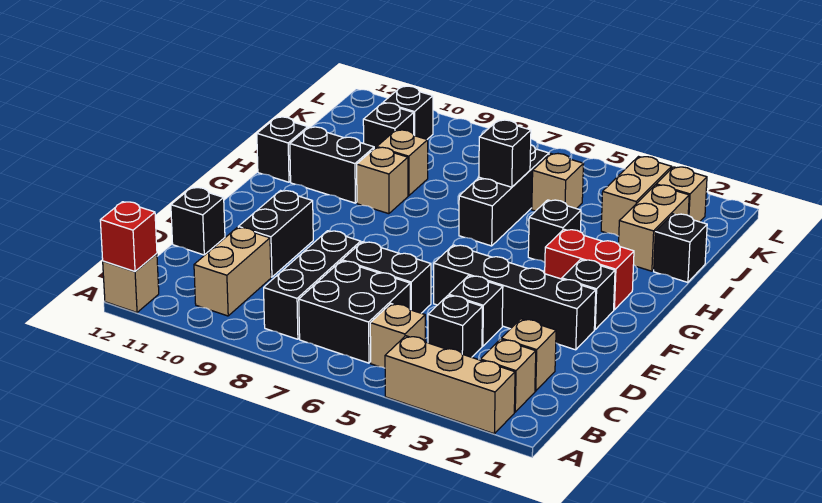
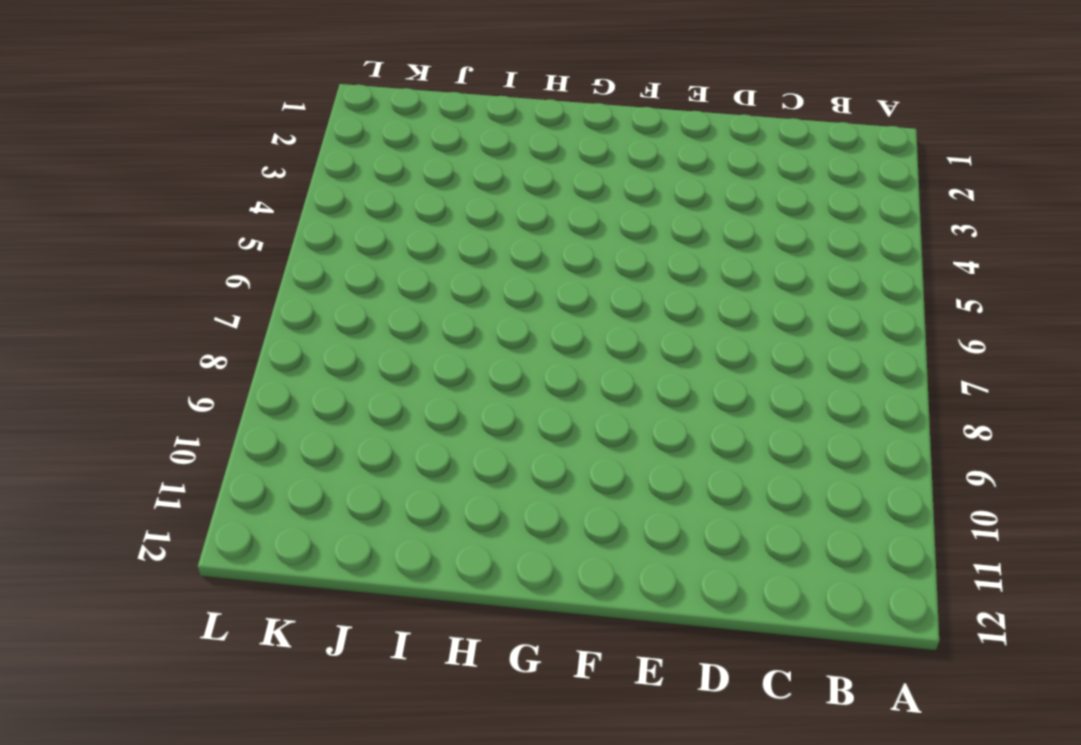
none -> tan brick A2:A4 level 1
none -> tan brick A12 level 1
none -> tan brick B2 level 1
none -> tan brick B5 level 1

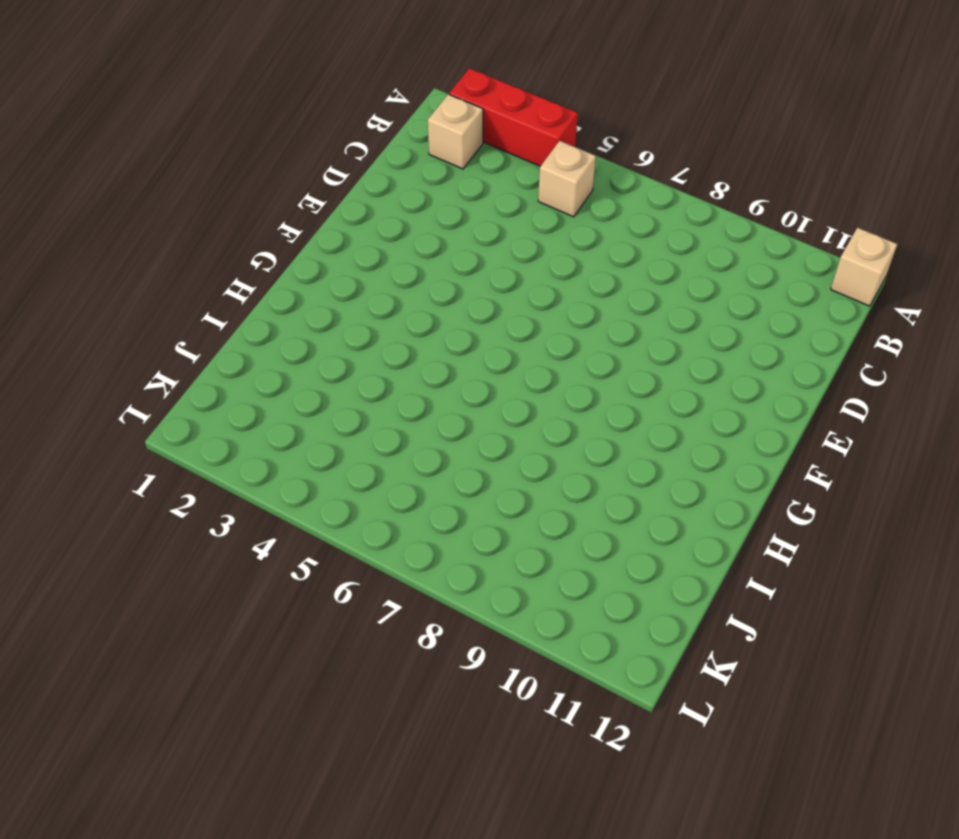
red brick A2:A4 level 1 -> tan brick A2:A4 level 1
none -> black brick B6:C7 level 1
none -> black brick B8:D8 level 1
none -> tan brick B10:C10 level 1
none -> tan brick C2 level 1

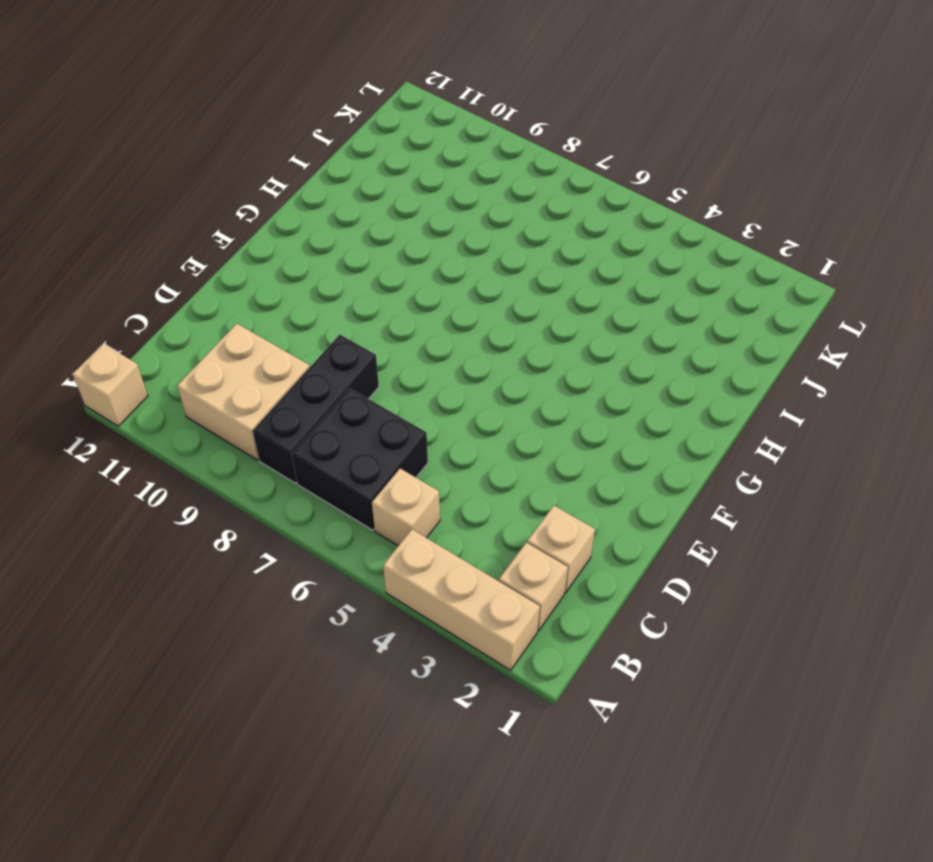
tan brick B9:C10 level 1 -> tan brick B10:C10 level 1
none -> black brick C4 level 1
none -> black brick D4 level 1
none -> black brick D6:D7 level 1
none -> black brick D10:E10 level 1

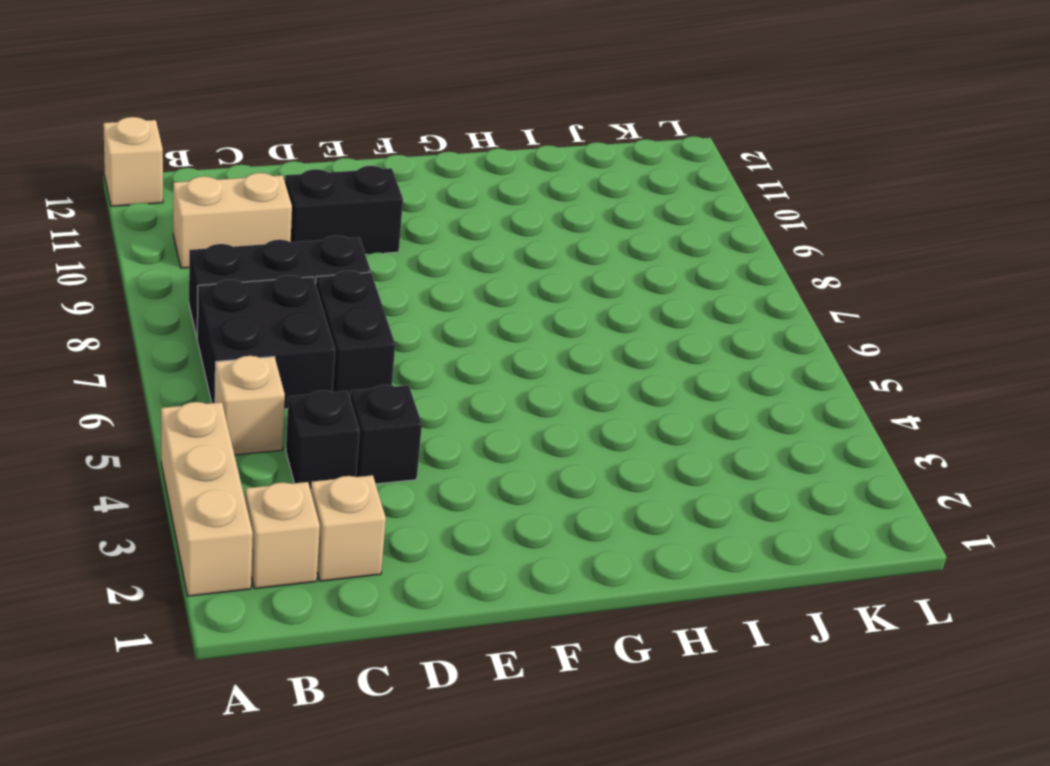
none -> black brick D12 level 1
none -> black brick E2:E5 level 1
none -> black brick F2 level 1
none -> red brick G2:G3 level 1

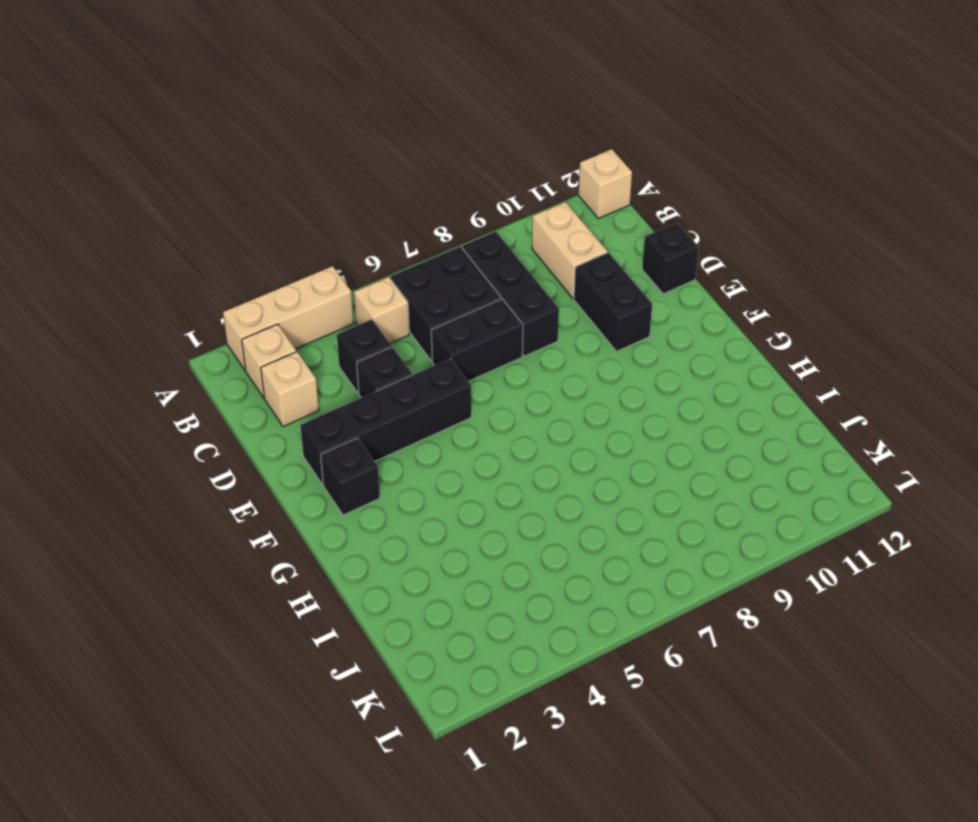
none -> red brick G2:G3 level 1
none -> black brick H4 level 1
none -> black brick H6:J6 level 1
none -> tan brick H9 level 1

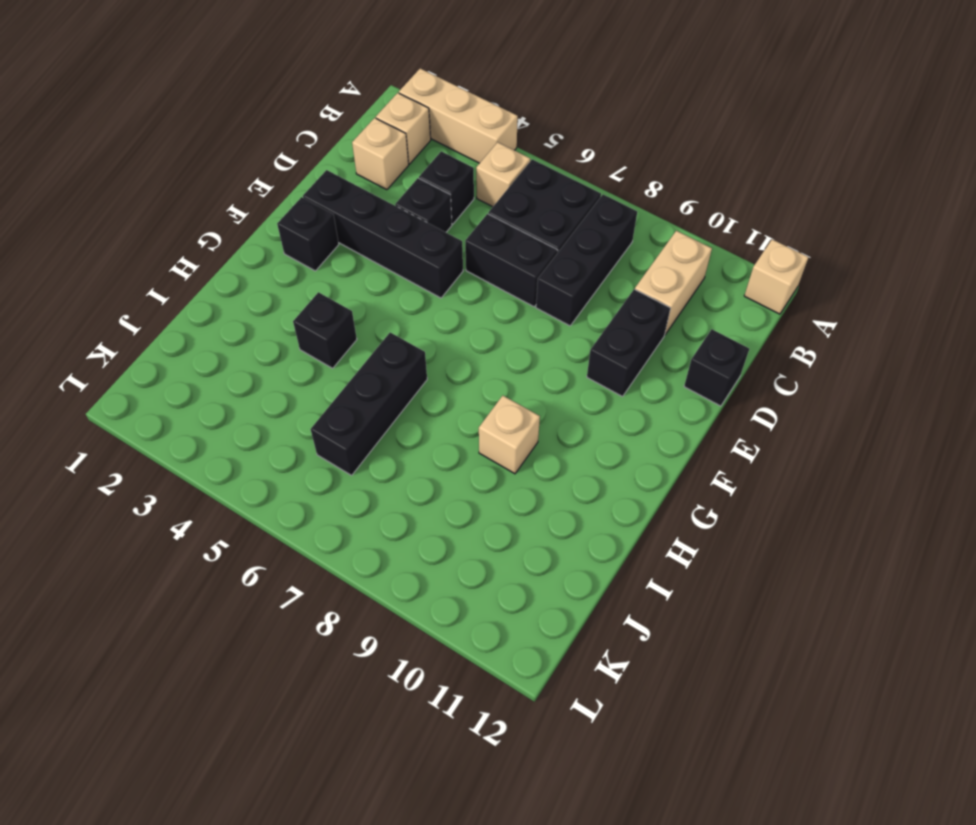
none -> red brick G2:G3 level 1
none -> black brick H10:H11 level 1
none -> black brick H12 level 1
none -> black brick I1 level 1

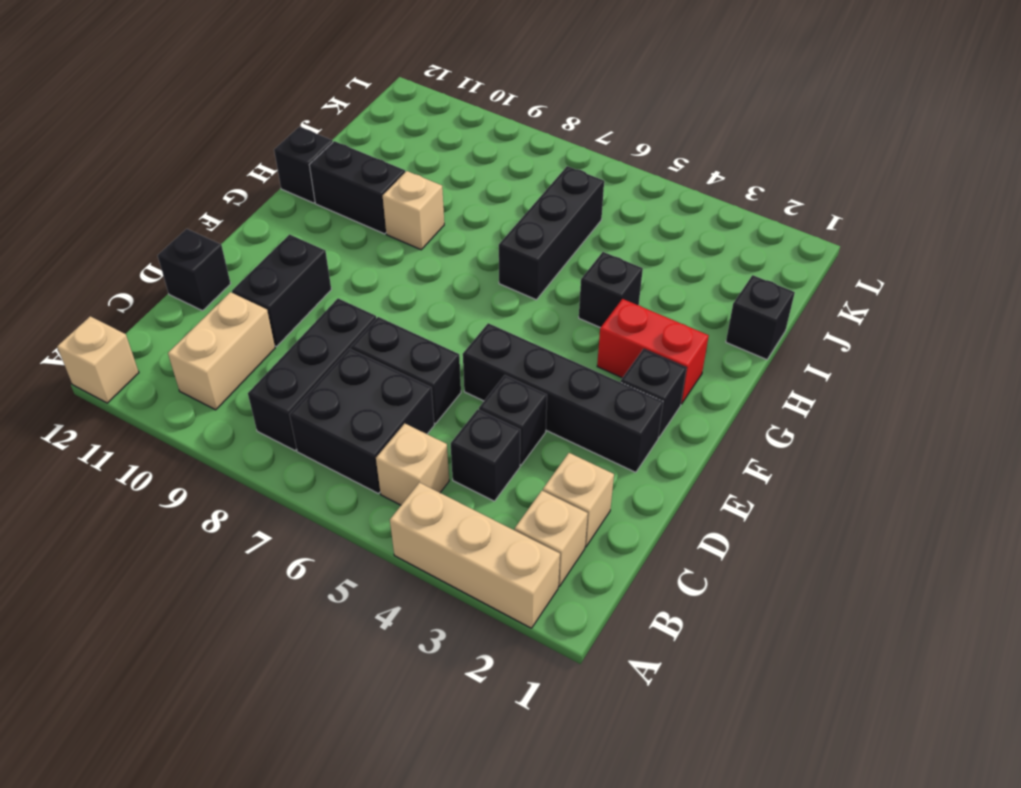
none -> tan brick I2:J2 level 1
none -> tan brick I9 level 1
none -> tan brick J3:K3 level 1
none -> tan brick J5 level 1

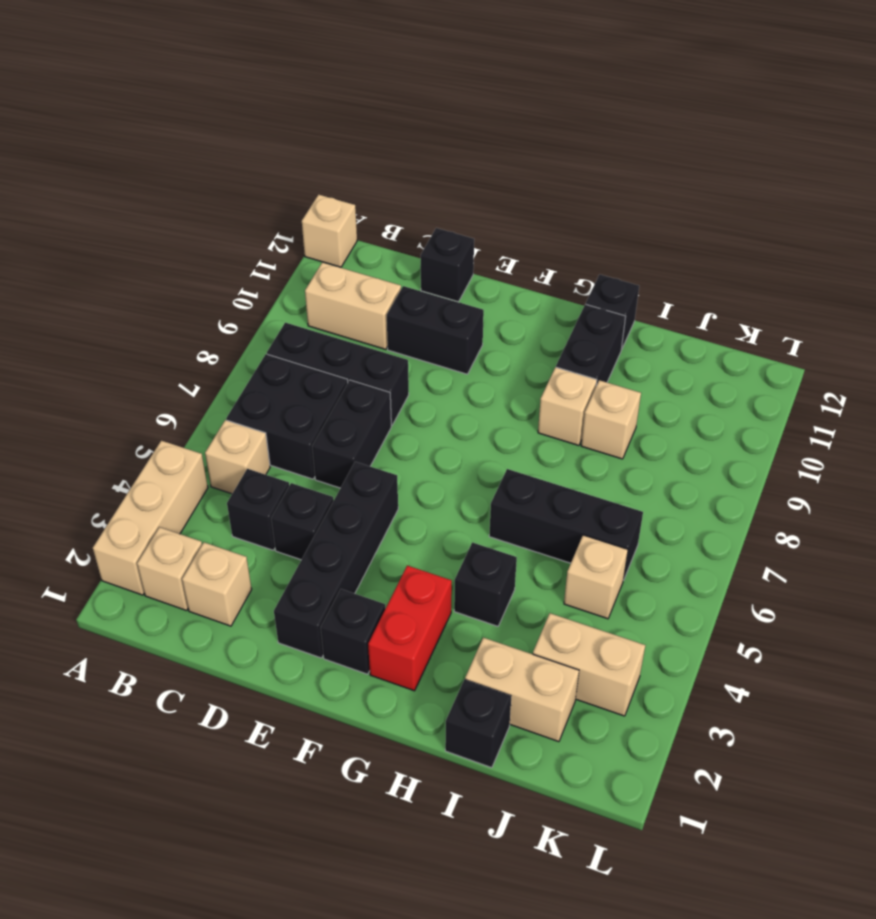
none -> black brick J10 level 1
none -> tan brick K2 level 1
none -> black brick K10 level 1
none -> red brick A12 level 2

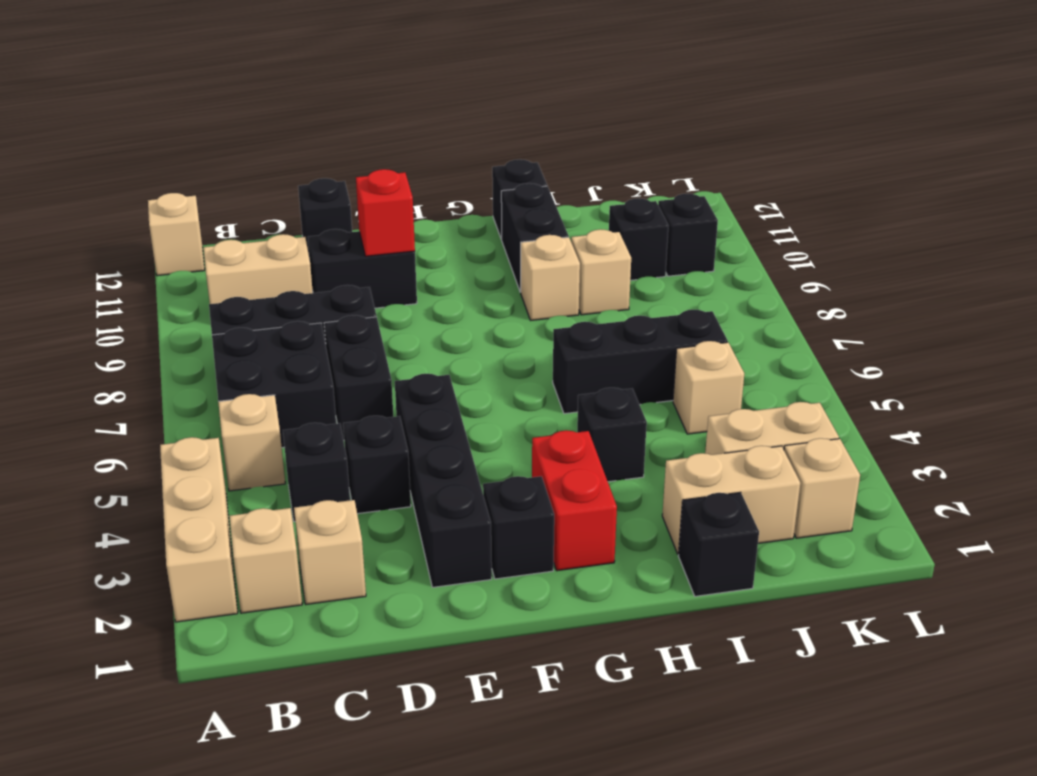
red brick E10 level 2 -> red brick A12 level 2
none -> black brick I6 level 2

